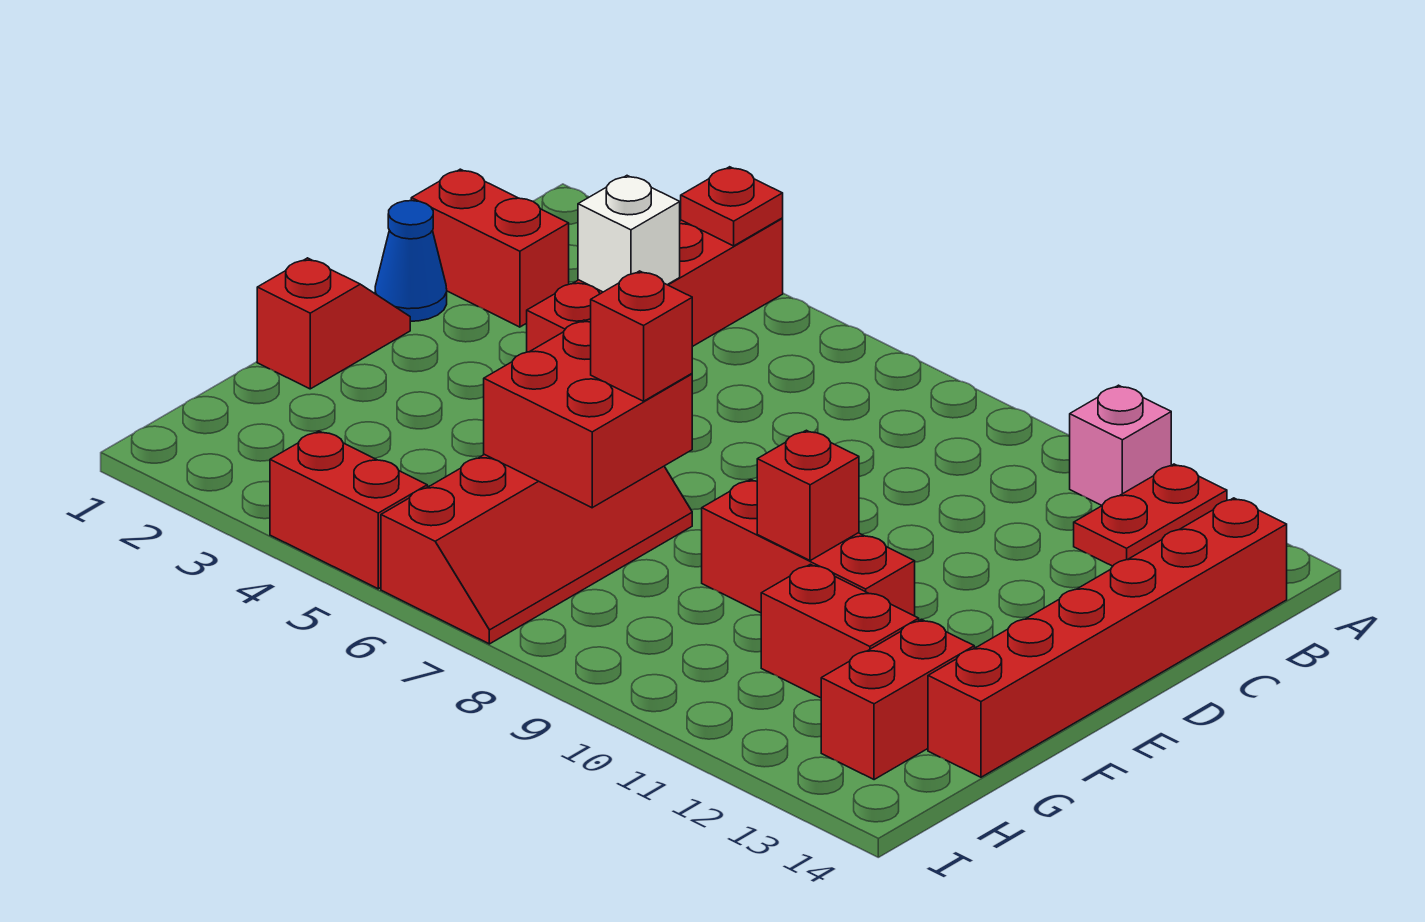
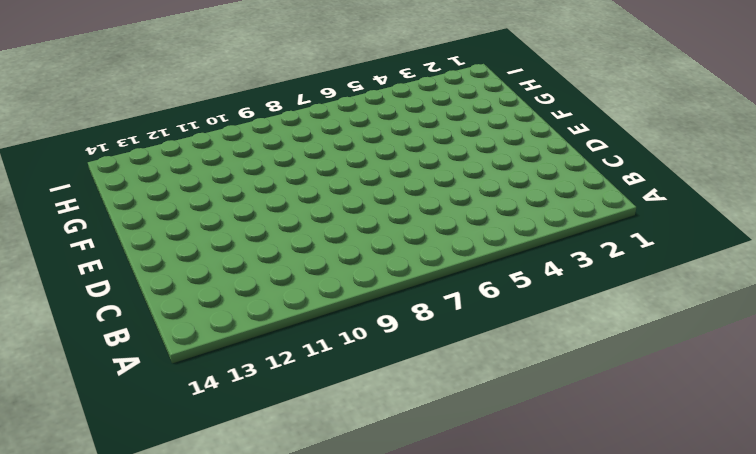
none -> red brick A4:D4 level 1
none -> pink brick A11 level 1
none -> red plate A12:B12 level 1

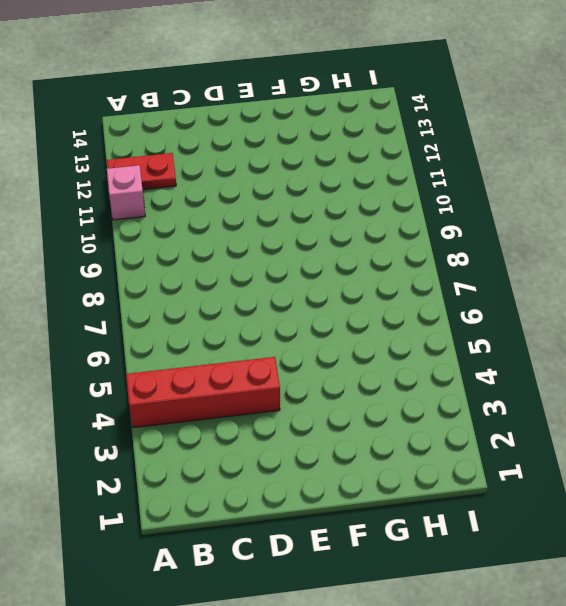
none -> red brick B14:G14 level 1
none -> red brick C1:C2 level 1
none -> blue cone D1 level 1

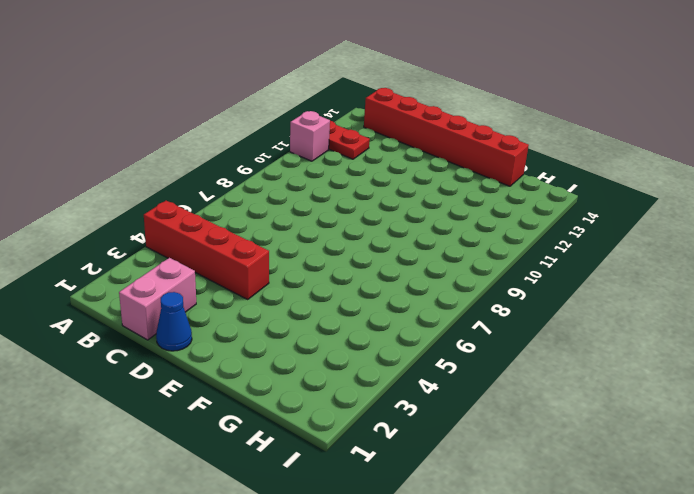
pink brick C1:C2 level 1 -> red brick C1:C2 level 1
none -> red slope E1:F1 level 1 top F
none -> red slope F6:I7 level 1 top 6
none -> red brick F9:F11 level 1

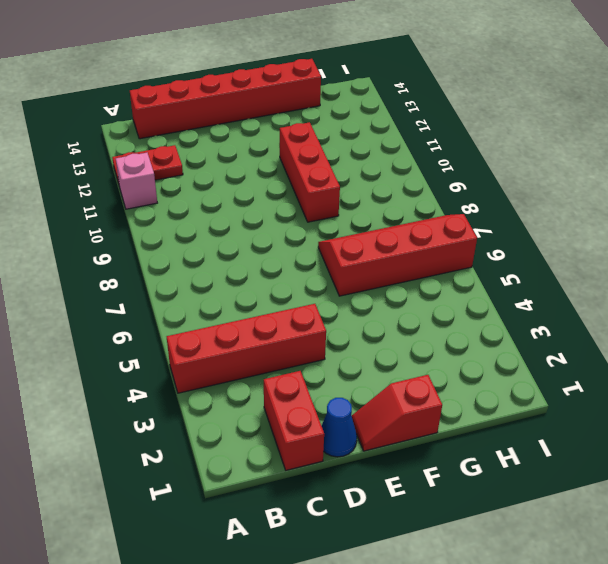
none -> red brick G11:G12 level 1
none -> red brick G13:H13 level 1
none -> red brick I4:I5 level 1

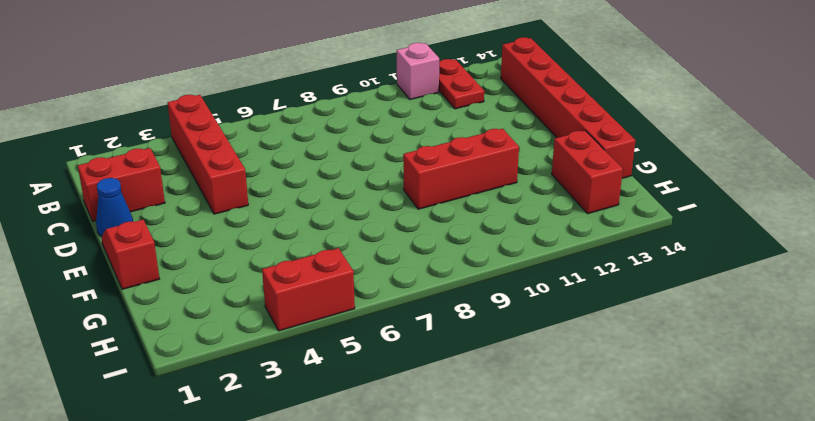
none -> red slope F6:I7 level 1 top 6
none -> red brick G11:G12 level 1
none -> red plate A4 level 2

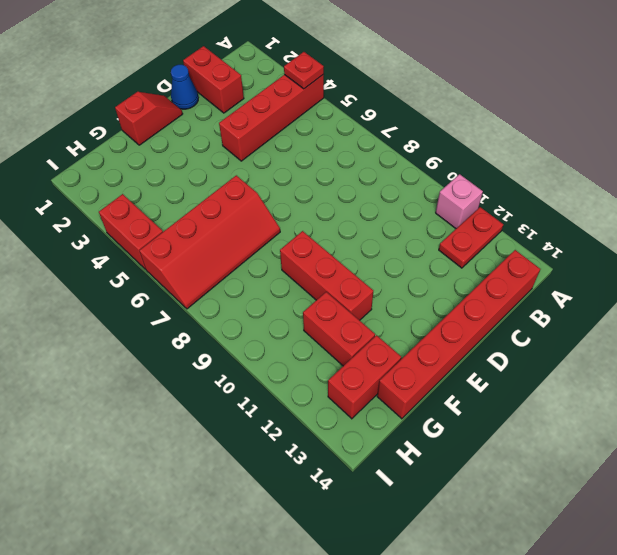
none -> white brick C4 level 2
none -> red brick F6:G7 level 2
none -> red brick F10 level 2

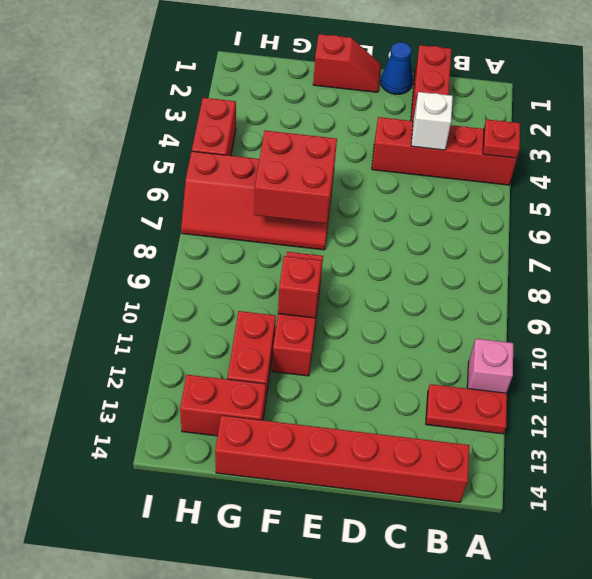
none -> red brick F7 level 3

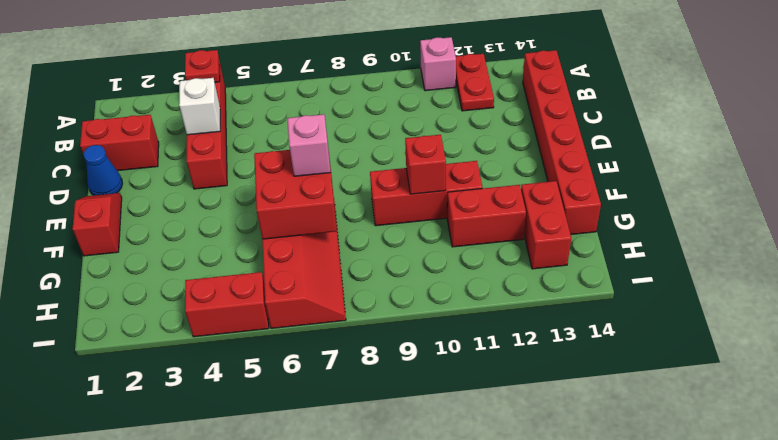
pink brick F7 level 3 -> red brick F7 level 3

